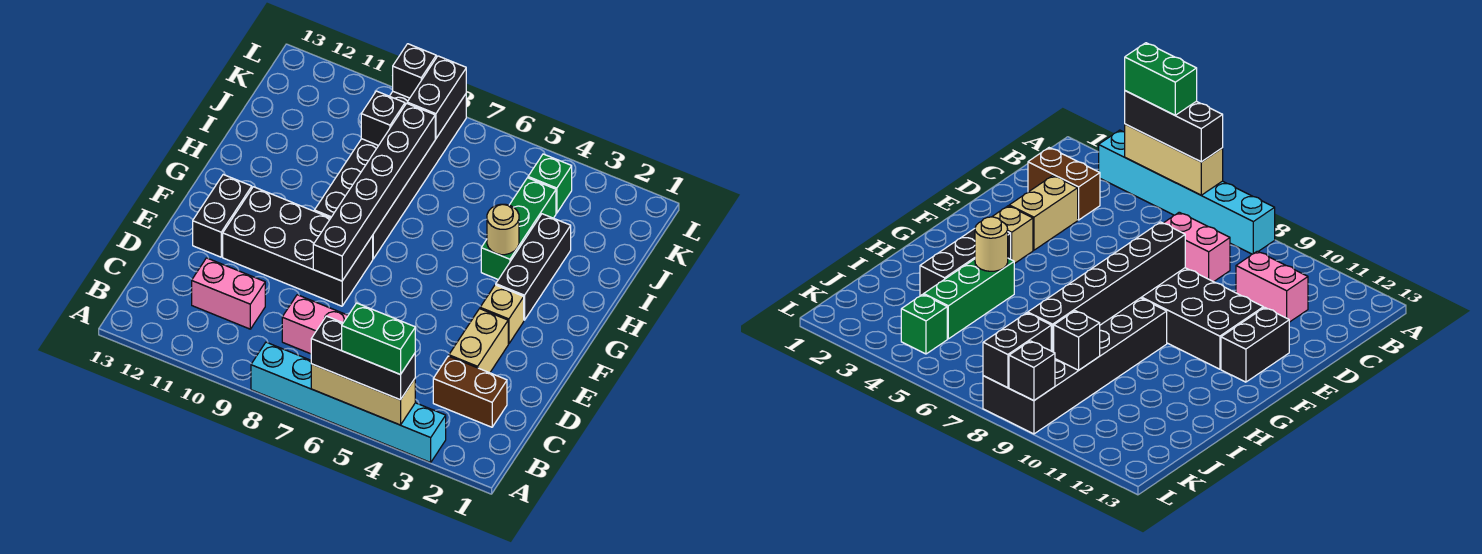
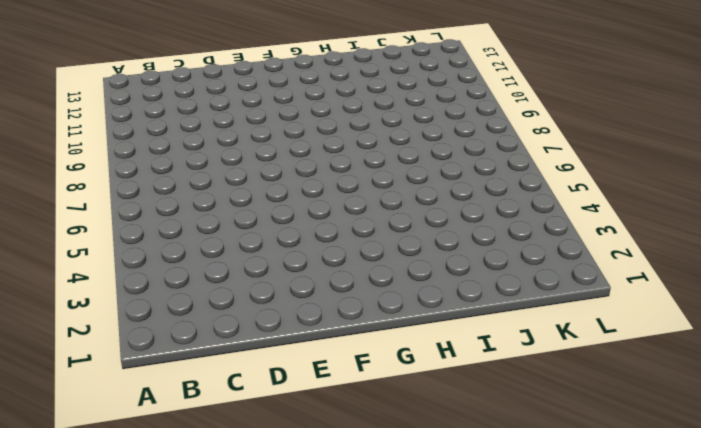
none -> cyan brick A3:A8 level 1
none -> brown brick C2:C3 level 1
none -> pink brick C7:C8 level 1

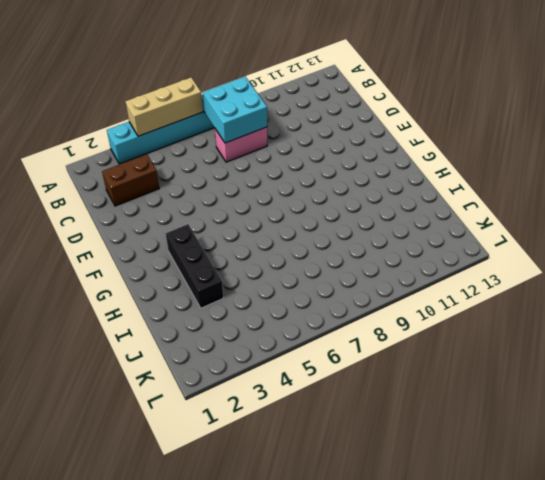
cyan brick B7:C8 level 2 -> none
none -> pink brick C10:C11 level 1
none -> tan brick D3:E3 level 1
none -> black brick E8:F11 level 1

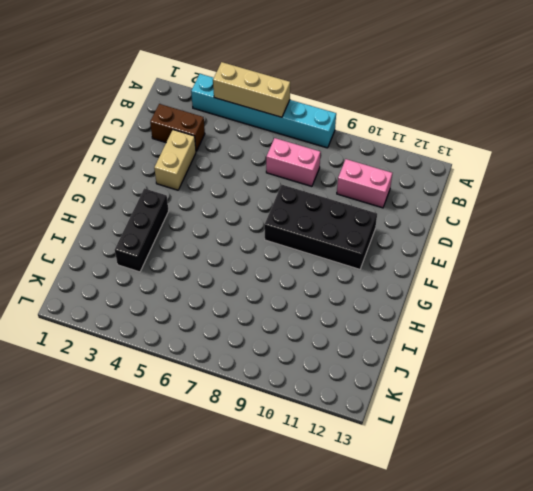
none -> black brick E12:F12 level 1
none -> tan brick F3 level 1
none -> black brick G8:L9 level 1

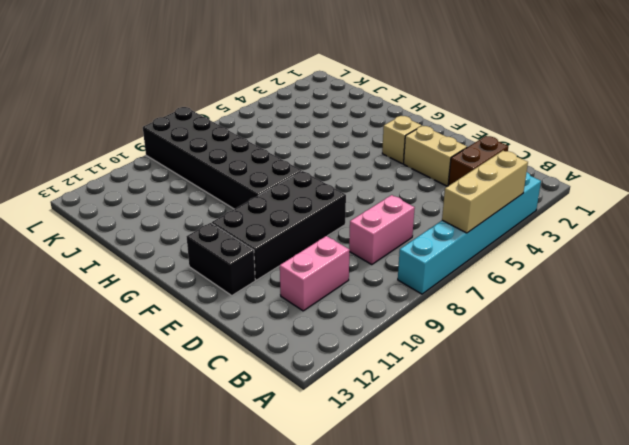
none -> black brick G3:I3 level 1
none -> green brick H4:J4 level 1
none -> green brick K4 level 1

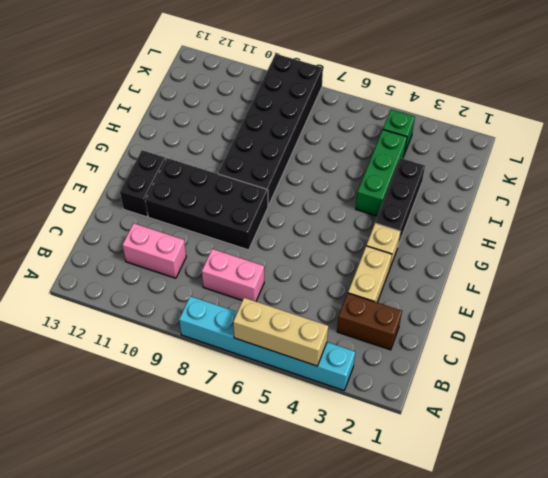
none -> black brick E8:J8 level 2
none -> tan round brick H4 level 2
none -> black brick J9 level 2

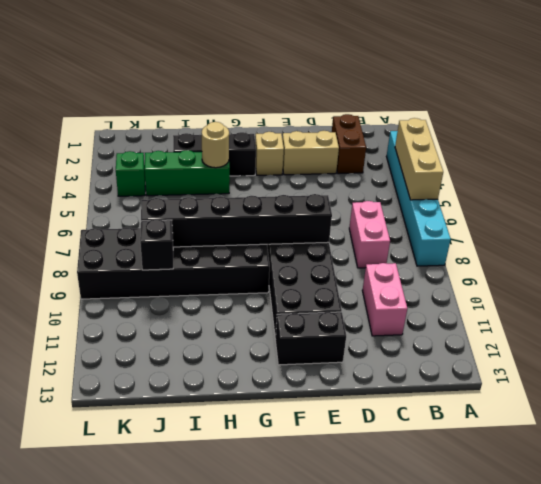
none -> black brick K8:L8 level 2
none -> black brick L9 level 2
none -> black brick A4:A6 level 3

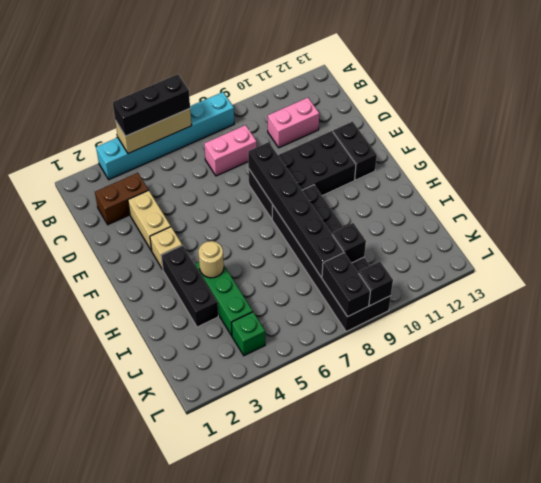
none -> green brick A4:A5 level 4

